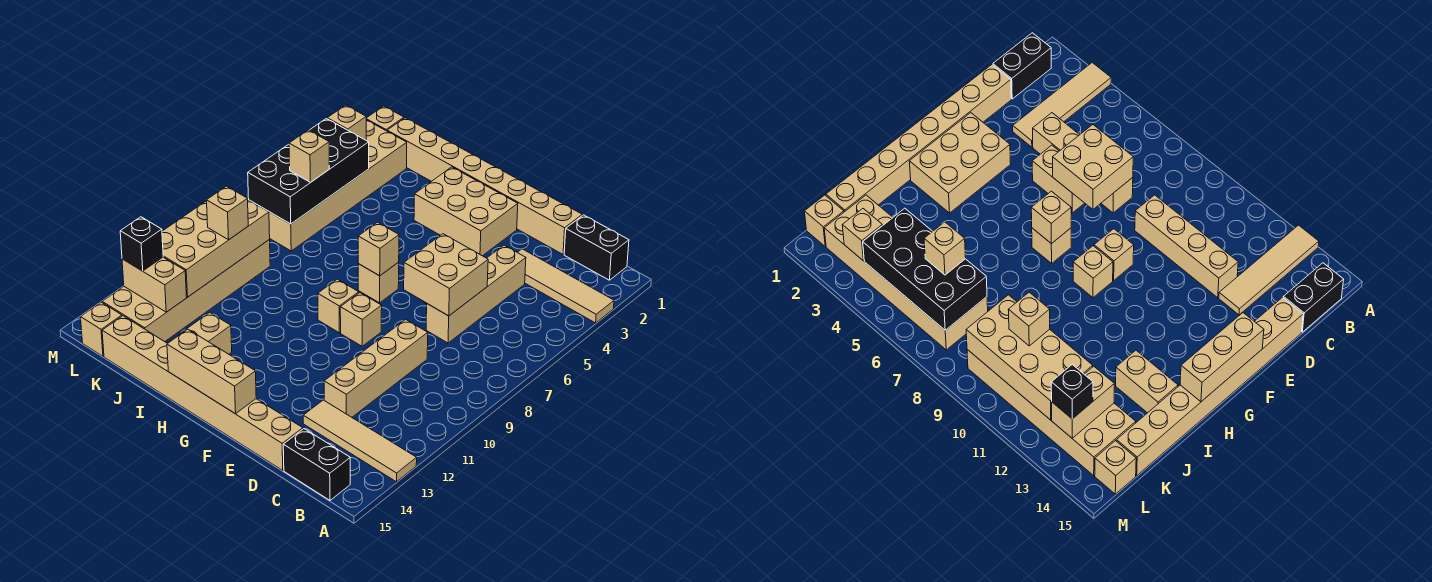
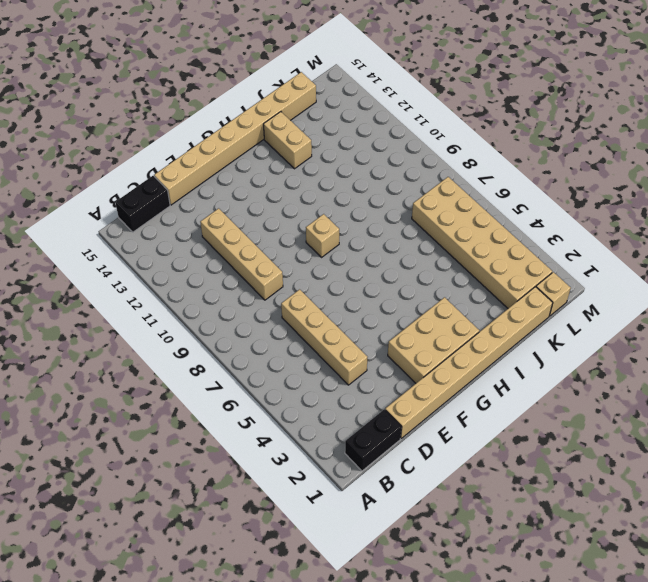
none -> tan tile A3:D3 level 1
none -> tan tile A13:D13 level 1
none -> tan brick E5:E6 level 1

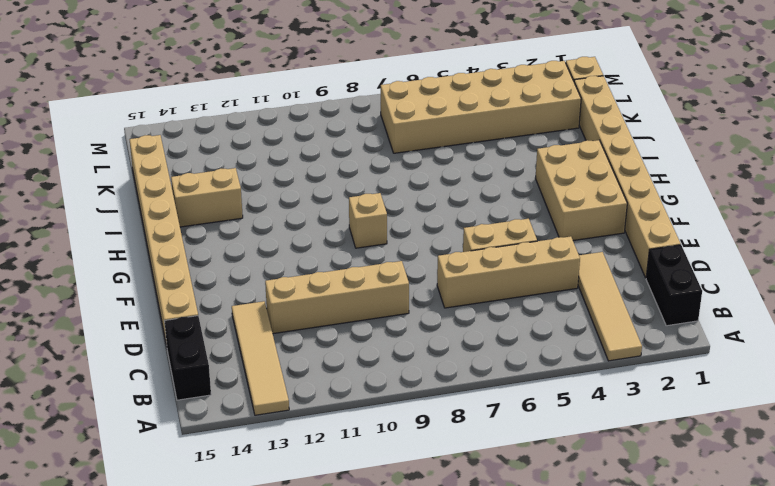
none -> tan brick F9 level 1
none -> tan brick G7 level 1
none -> tan brick K9:L14 level 1

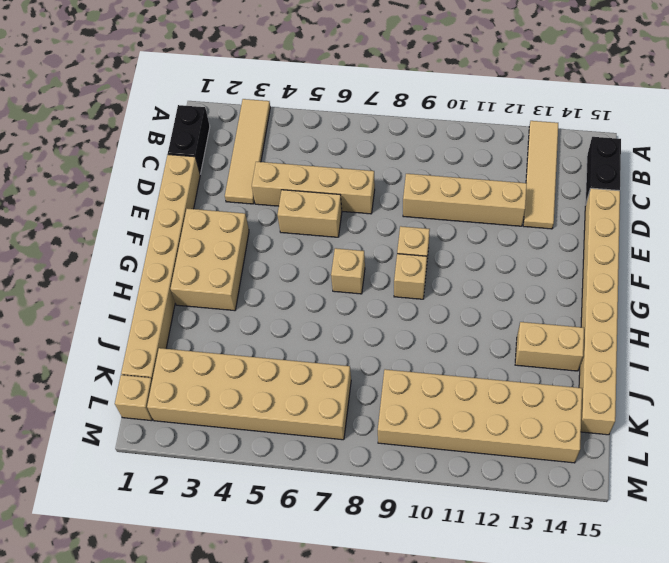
none -> tan brick L15 level 1
none -> tan brick D6:E7 level 2
none -> tan brick F15:H15 level 2

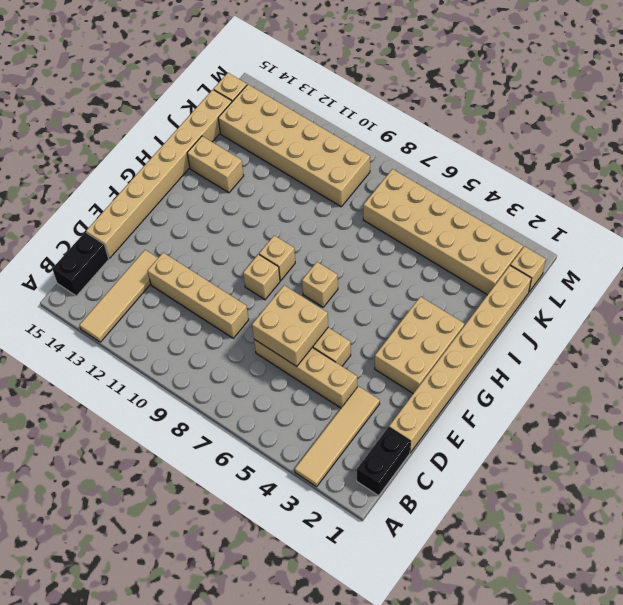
none -> tan brick F15:H15 level 2
none -> tan brick G7 level 2
none -> black brick K4:L7 level 2

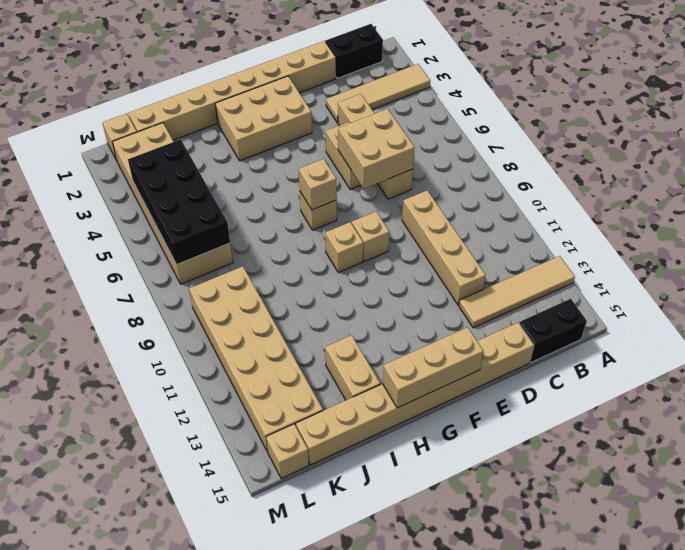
none -> tan brick K9:L12 level 2
none -> tan brick K13:L13 level 2
none -> tan brick L3 level 2

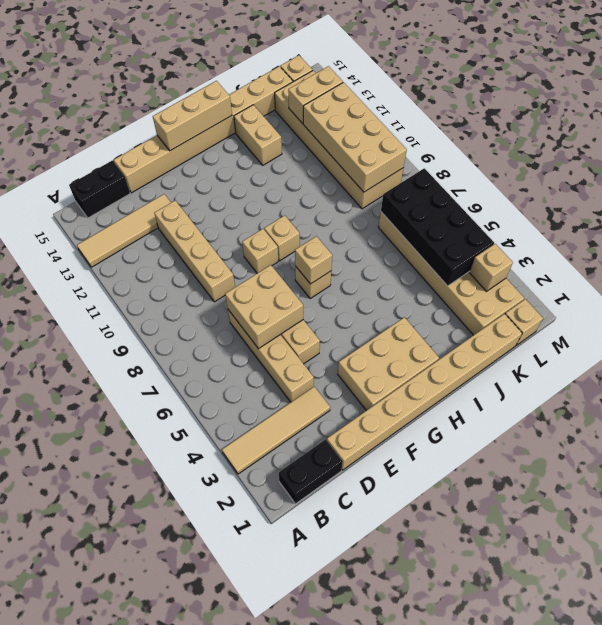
none -> tan brick K6 level 3
none -> tan brick K10 level 3
none -> black brick L13 level 3

